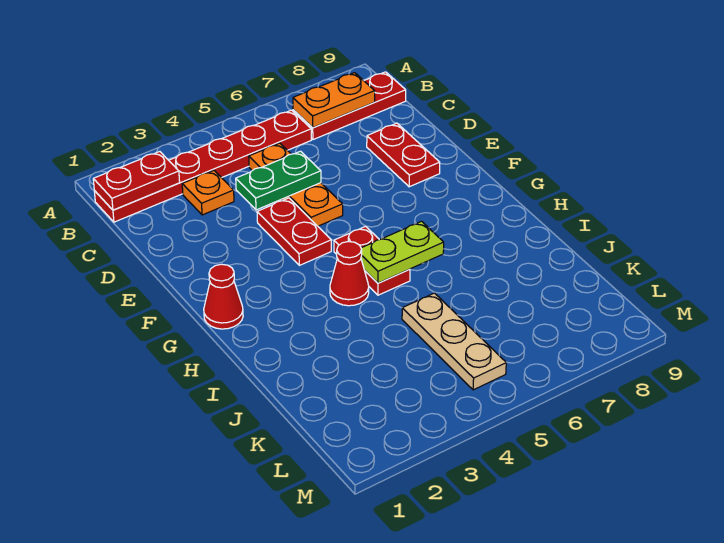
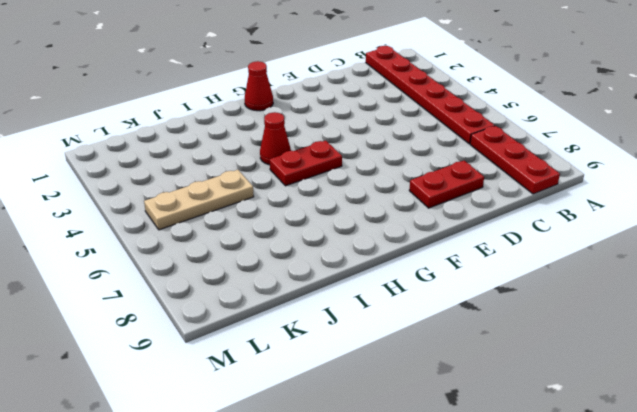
none -> orange plate C3 level 1
none -> orange plate C5:E5 level 1
none -> red plate E4:F4 level 1

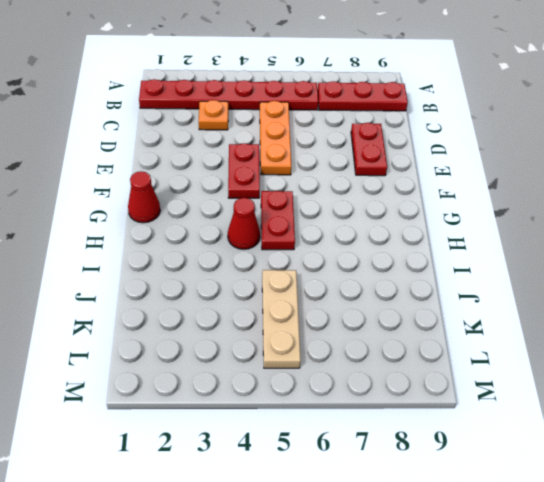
none -> red plate B1:B2 level 2
none -> orange plate B7:B8 level 2
none -> green plate D4:D5 level 2

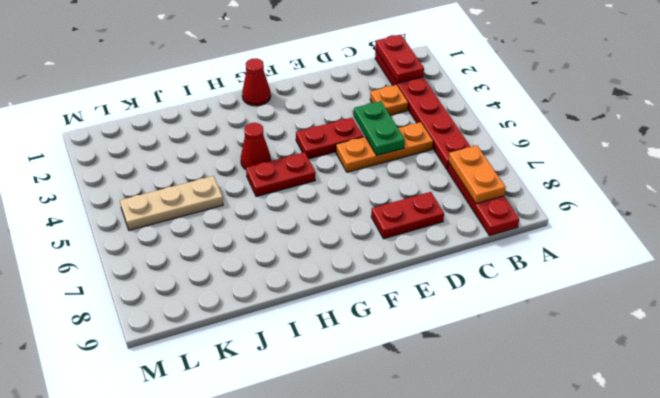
none -> lime plate H5:H6 level 2

